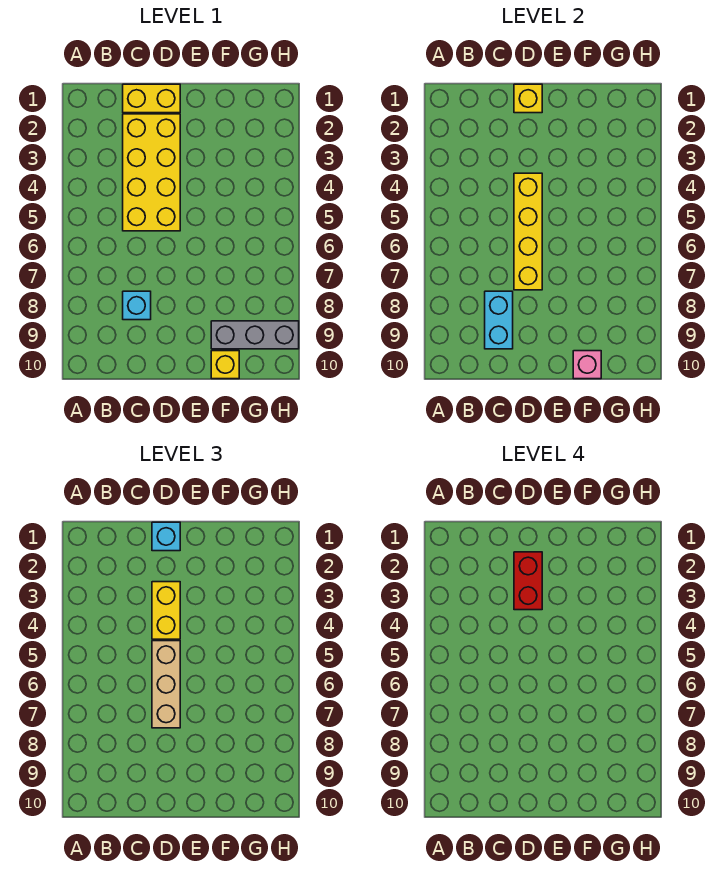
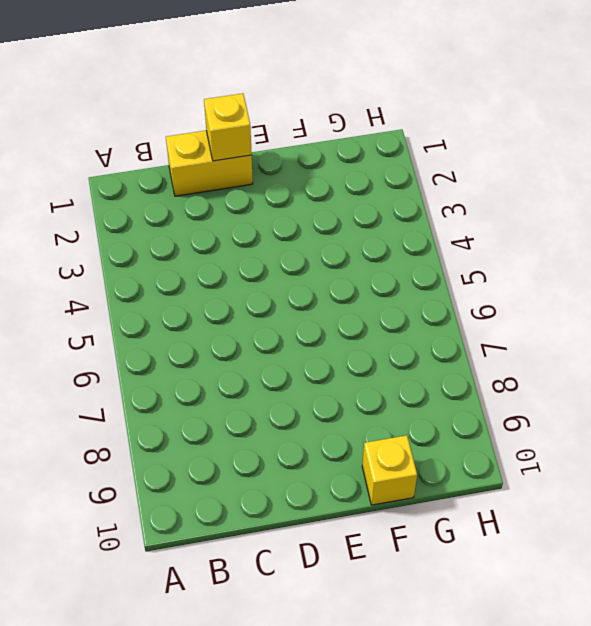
none -> yellow brick C2:D5 level 1
none -> cyan brick C8 level 1
none -> grey brick F9:H9 level 1

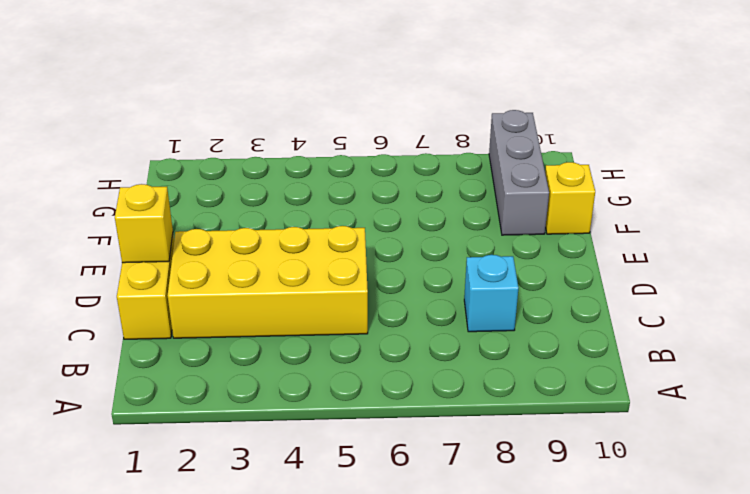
none -> cyan brick C8:C9 level 2
none -> yellow brick D4:D7 level 2
none -> pink brick F10 level 2

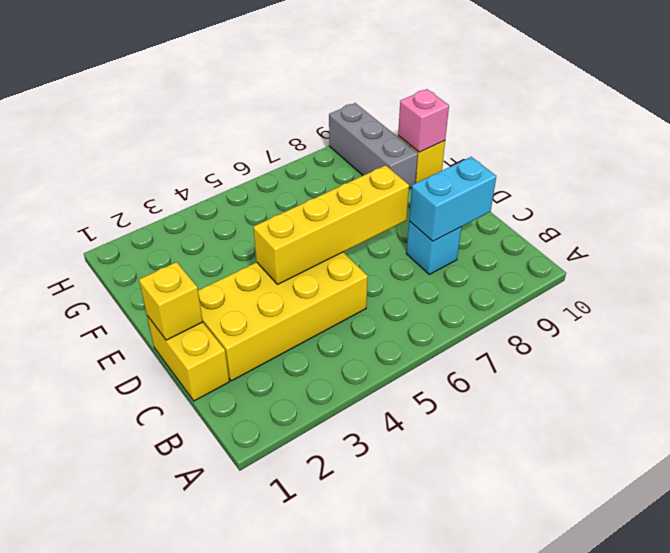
none -> cyan brick D1 level 3
none -> yellow brick D3:D4 level 3
none -> tan brick D5:D7 level 3

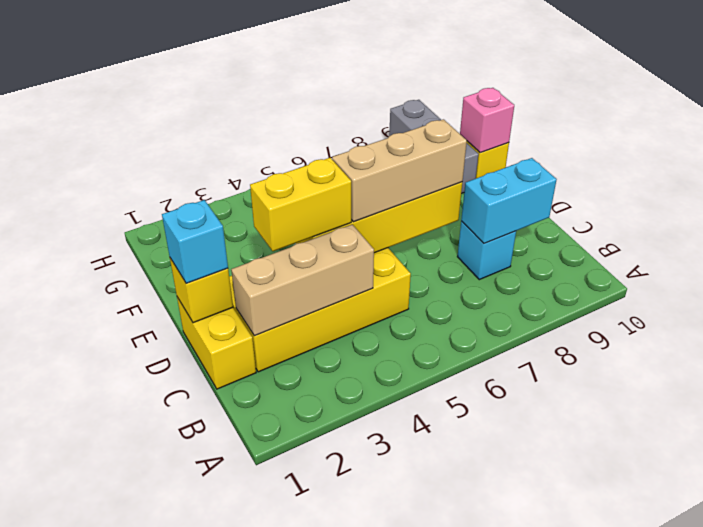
tan brick C2:C4 level 2 -> none
none -> red brick D2:D3 level 4

